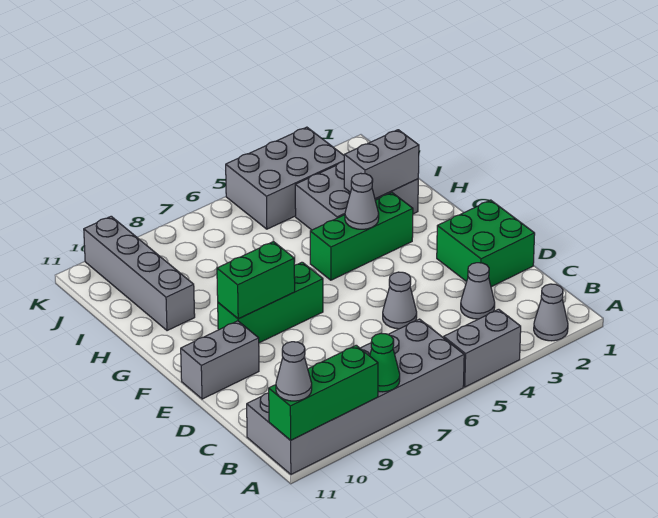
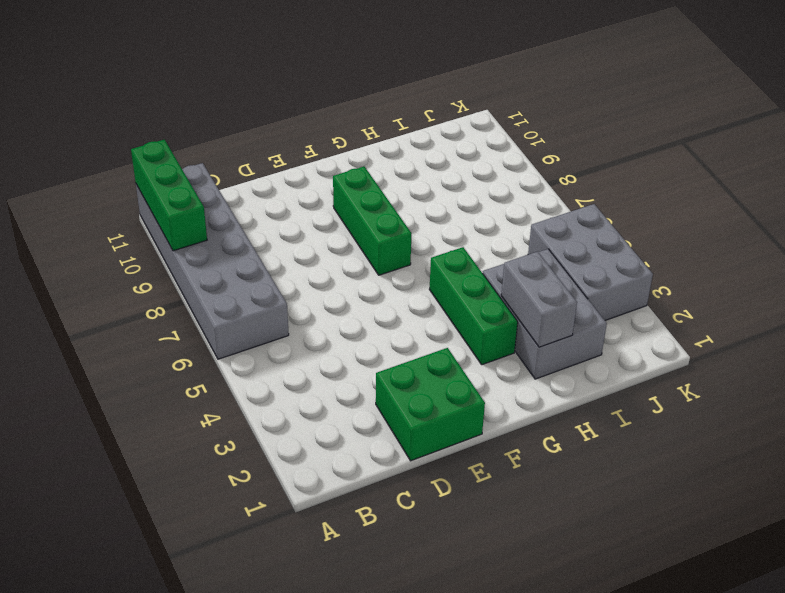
none -> grey cone A2 level 1
none -> grey brick A4:A5 level 1
none -> grey cone C3 level 1

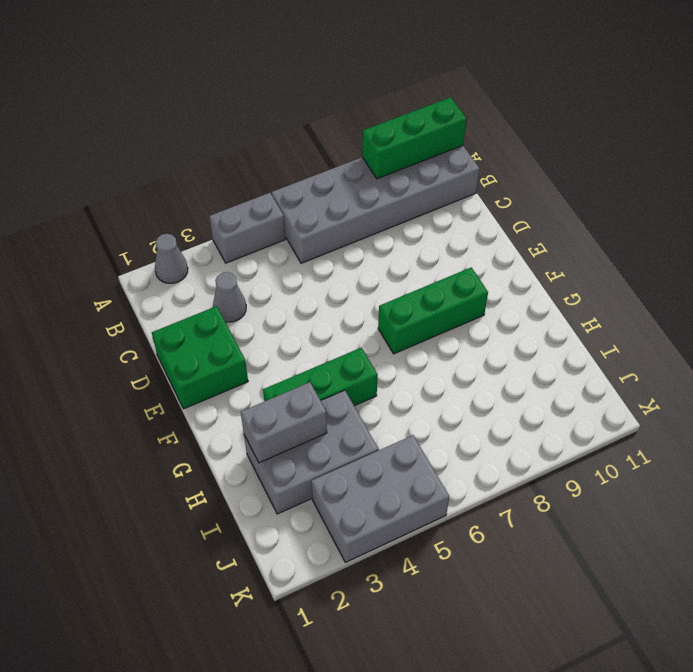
none -> grey cone D5 level 1
none -> grey brick E10:E11 level 1
none -> grey brick H10:K10 level 1

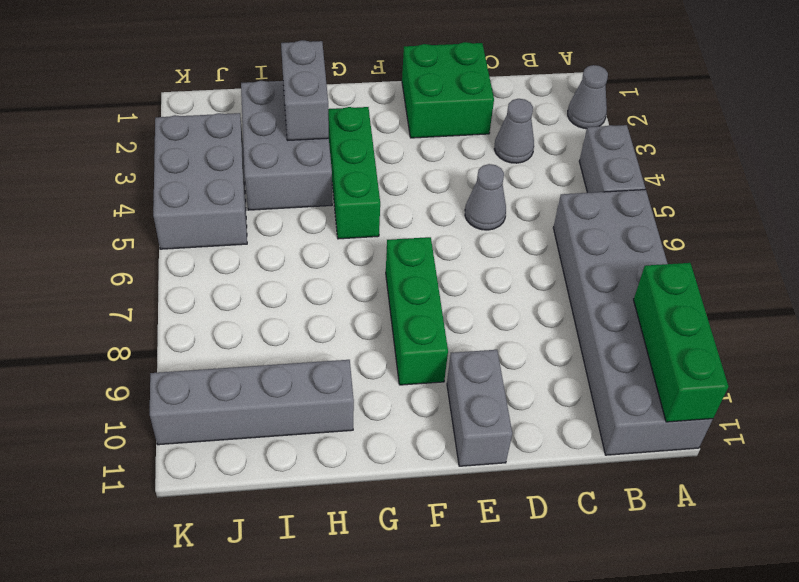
none -> green cone A8 level 2
none -> green brick F8:F9 level 2
none -> grey cone G4 level 2

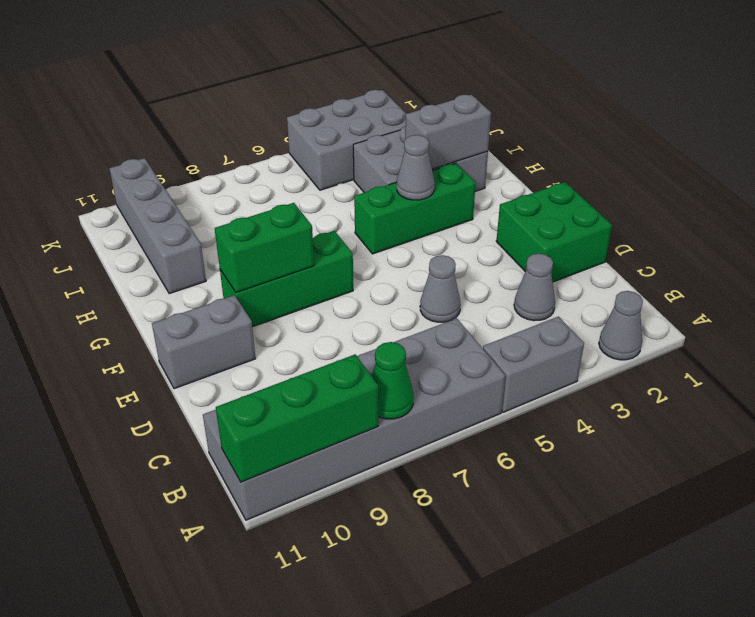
none -> grey cone A11 level 3

